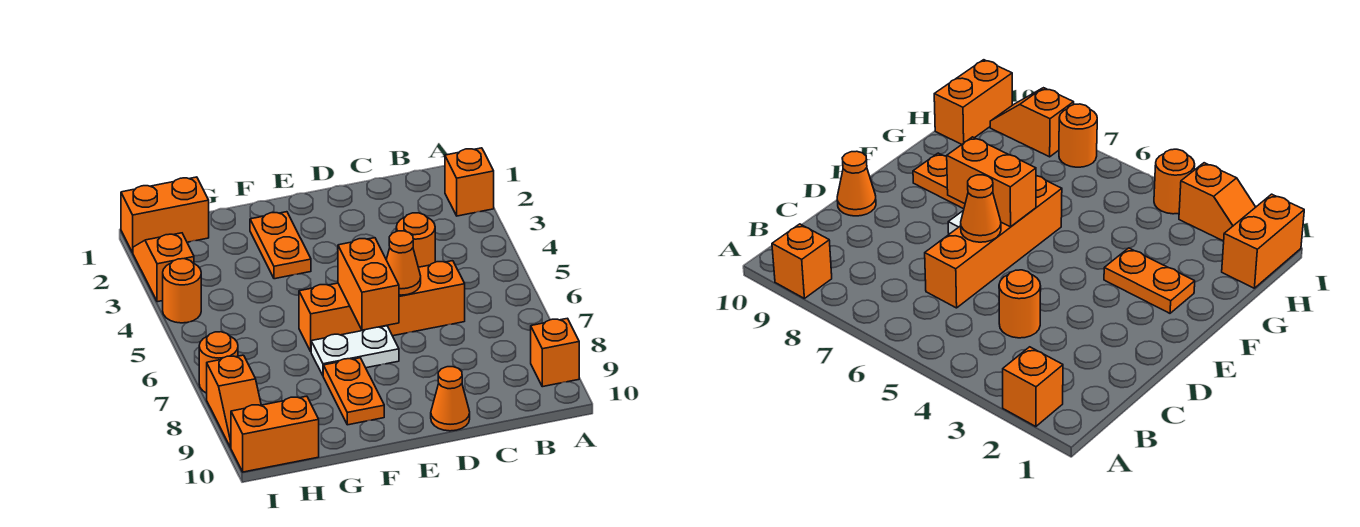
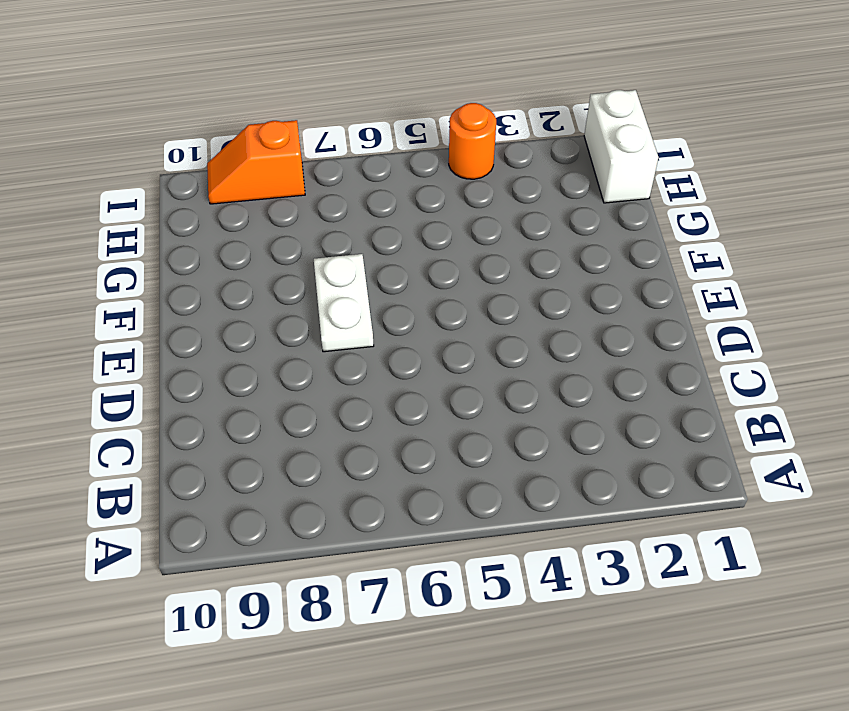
white brick H1:I1 level 1 -> orange brick H1:I1 level 1
none -> orange brick A2 level 1
none -> orange brick A9 level 1
none -> orange round brick C4 level 1

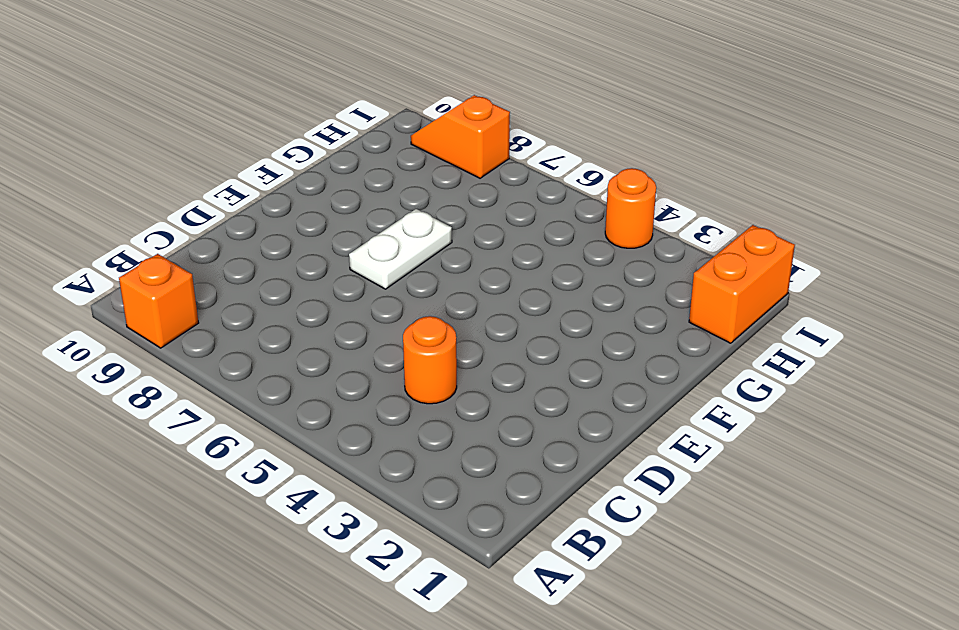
none -> orange brick A2 level 1
none -> orange brick C6:F6 level 1
none -> orange cone D10 level 1

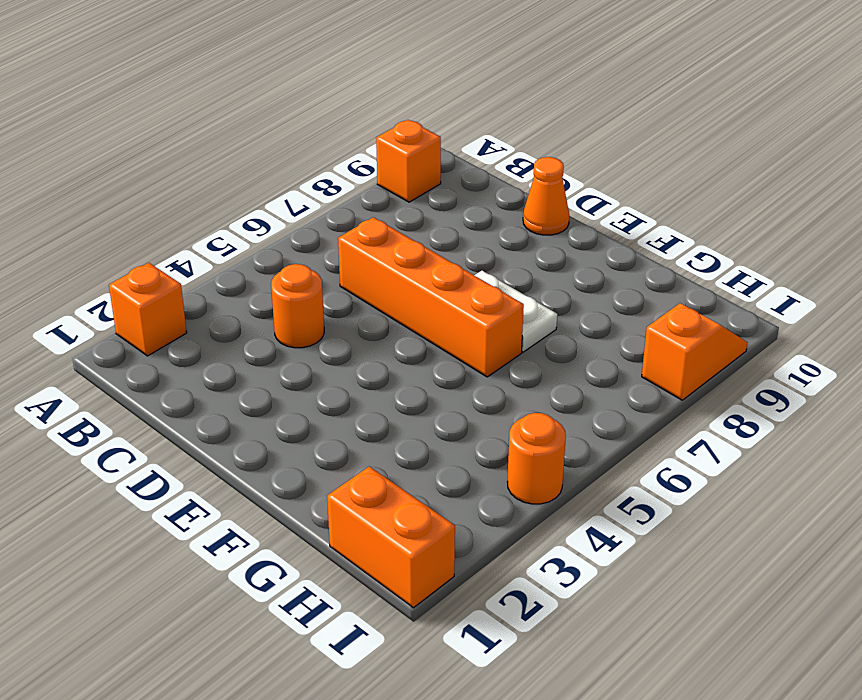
none -> orange plate F2:F3 level 1
none -> orange plate F8:F9 level 1
none -> orange brick H10:I10 level 1

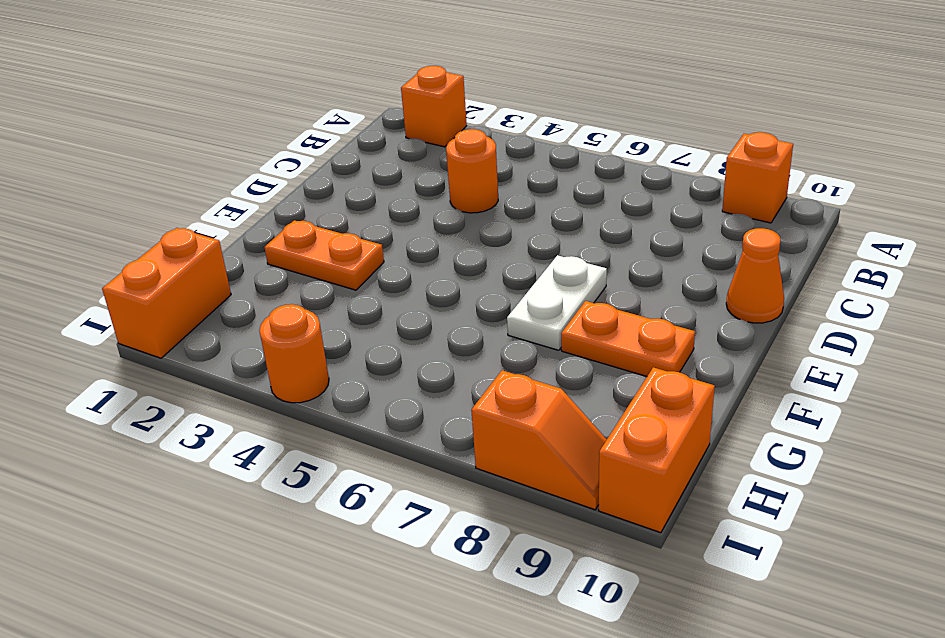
none -> orange brick C6:F6 level 1
none -> orange slope I2:I3 level 1 top 3
none -> orange round brick I7 level 1

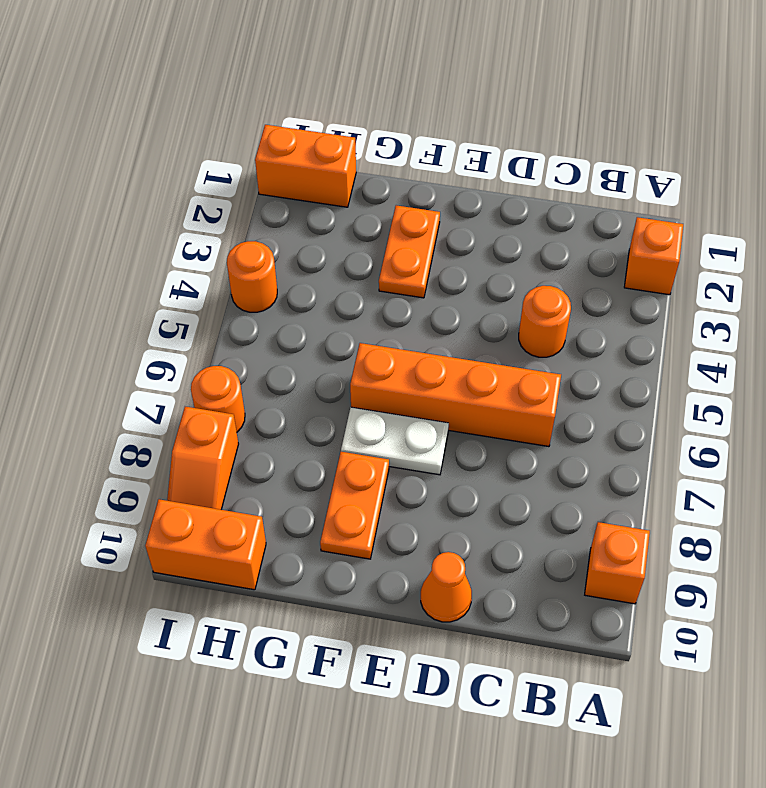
none -> orange slope I2:I3 level 1 top 3
none -> orange cone D6 level 2
none -> orange brick E6:E7 level 2

